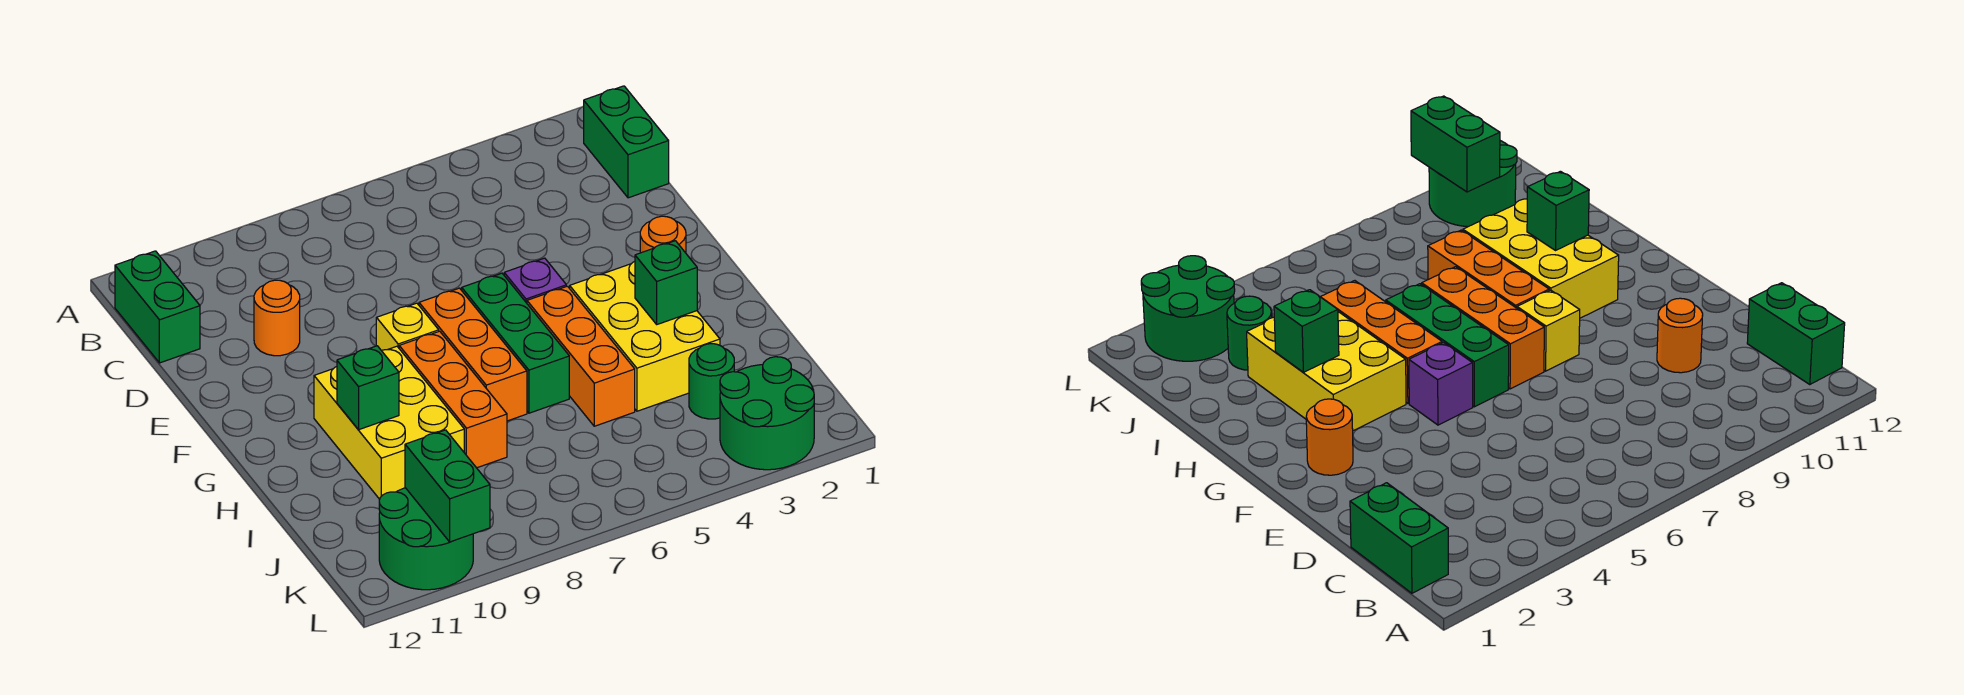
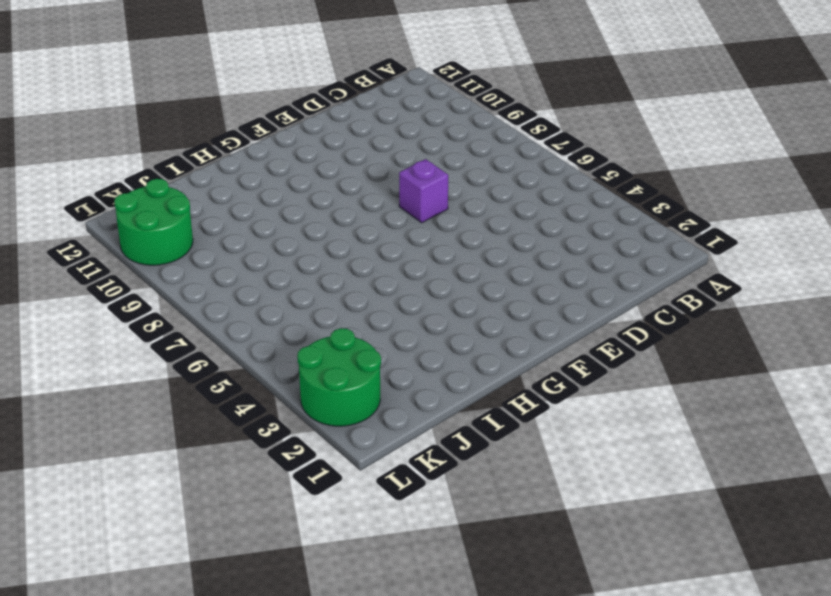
purple brick E7 level 1 -> purple brick F5 level 1
none -> green brick B1:C1 level 1
none -> green brick B12:C12 level 1
none -> orange round brick D10 level 1

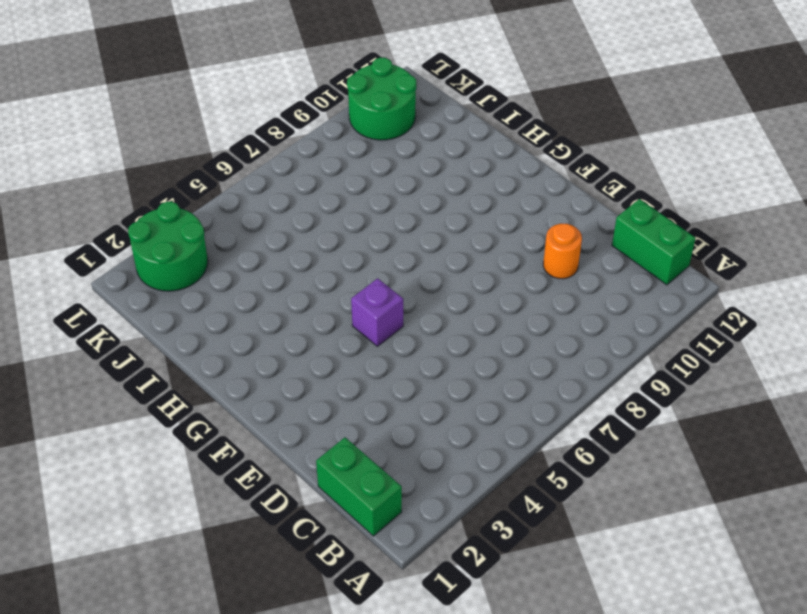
none -> orange round brick F2 level 1
none -> green brick F6:H6 level 1
none -> orange brick F7:H7 level 1

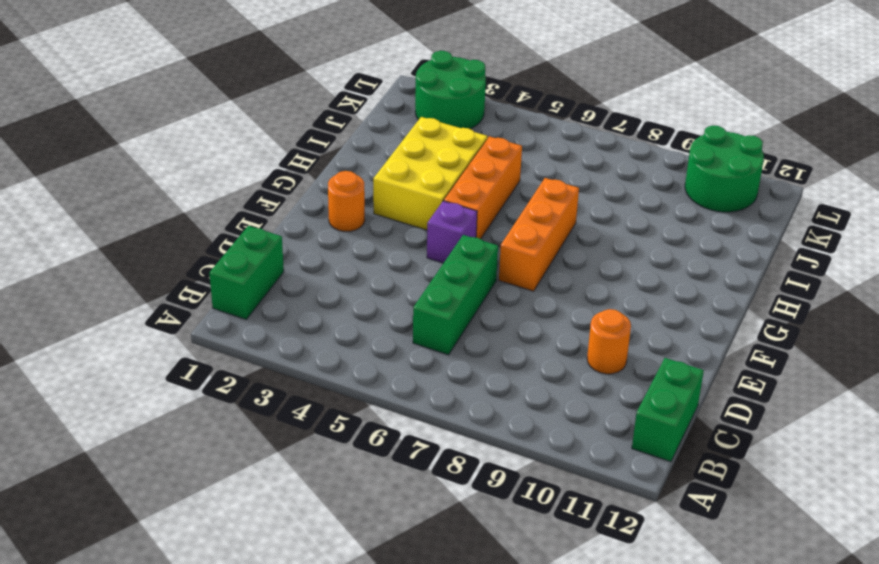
green brick C6:E6 level 1 -> green brick F6:H6 level 1
none -> yellow brick F8 level 1
none -> orange brick G8:I8 level 1
none -> yellow brick G9:I10 level 1

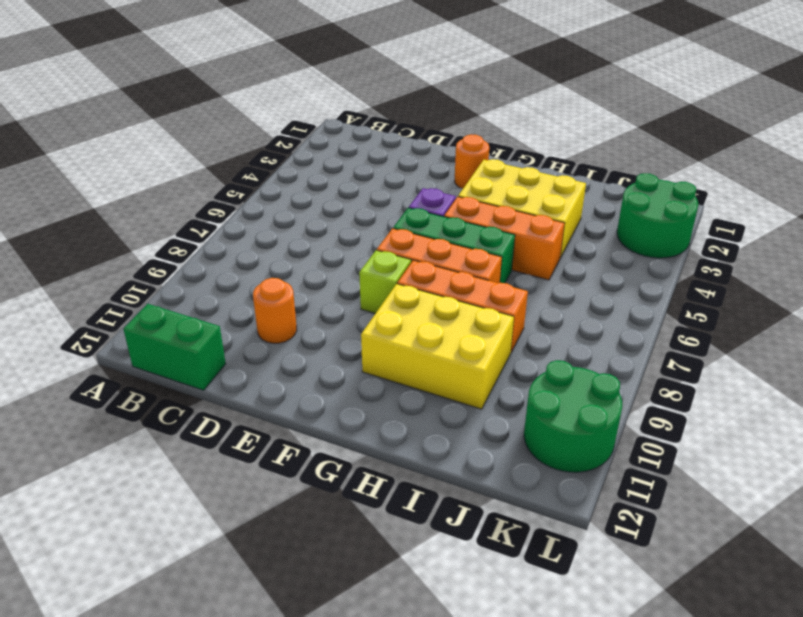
lime brick F8 level 1 -> yellow brick F8 level 1
none -> green brick B1:C1 level 1
none -> green round brick J3 level 1
none -> green brick H3 level 2

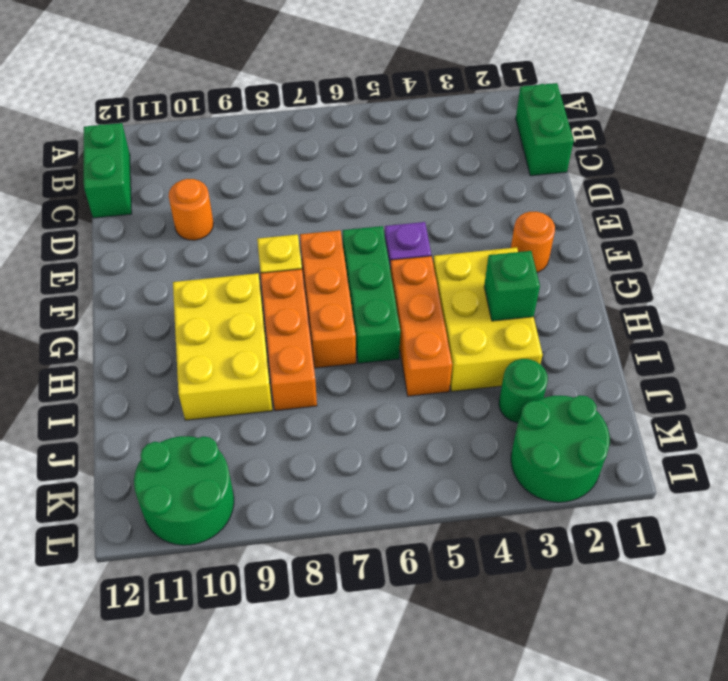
none -> green brick H10 level 2
none -> green brick K10:L10 level 2

